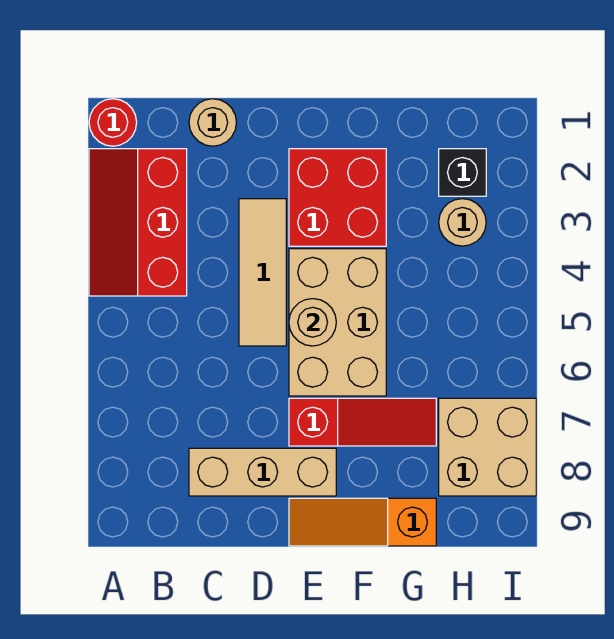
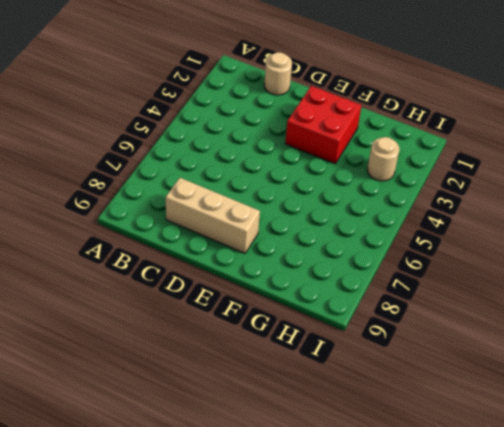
none -> red round brick A1 level 1
none -> red slope A2:B4 level 1 top B
none -> tan tile D3:D5 level 1

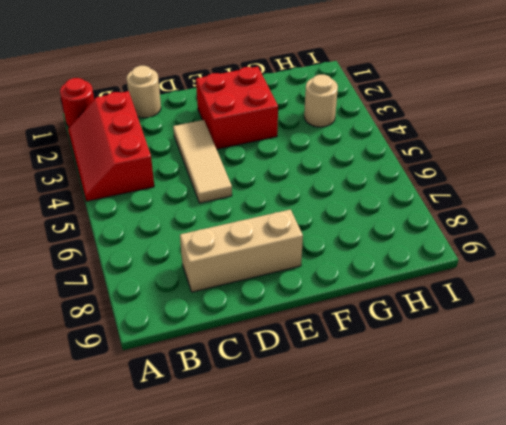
none -> tan brick E4:F6 level 1
none -> red slope E7:G7 level 1 top E
none -> orange slope E9:G9 level 1 top G

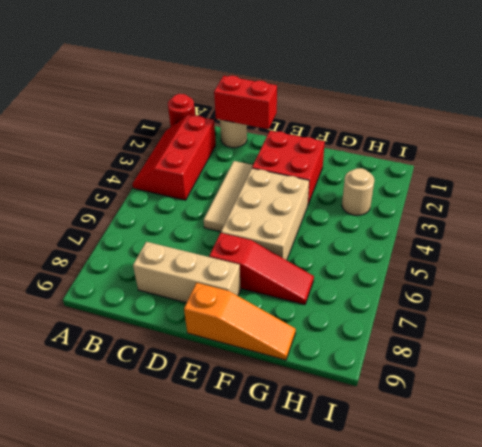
red brick C1:D1 level 2 -> none
orange slope E9:G9 level 1 top E -> orange slope E9:G9 level 1 top G
none -> black brick H2 level 1
none -> tan brick H7:I8 level 1
none -> tan round brick E5 level 2

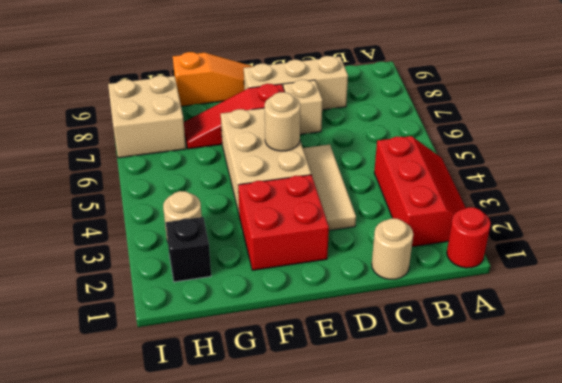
tan brick D7 level 1 -> none

